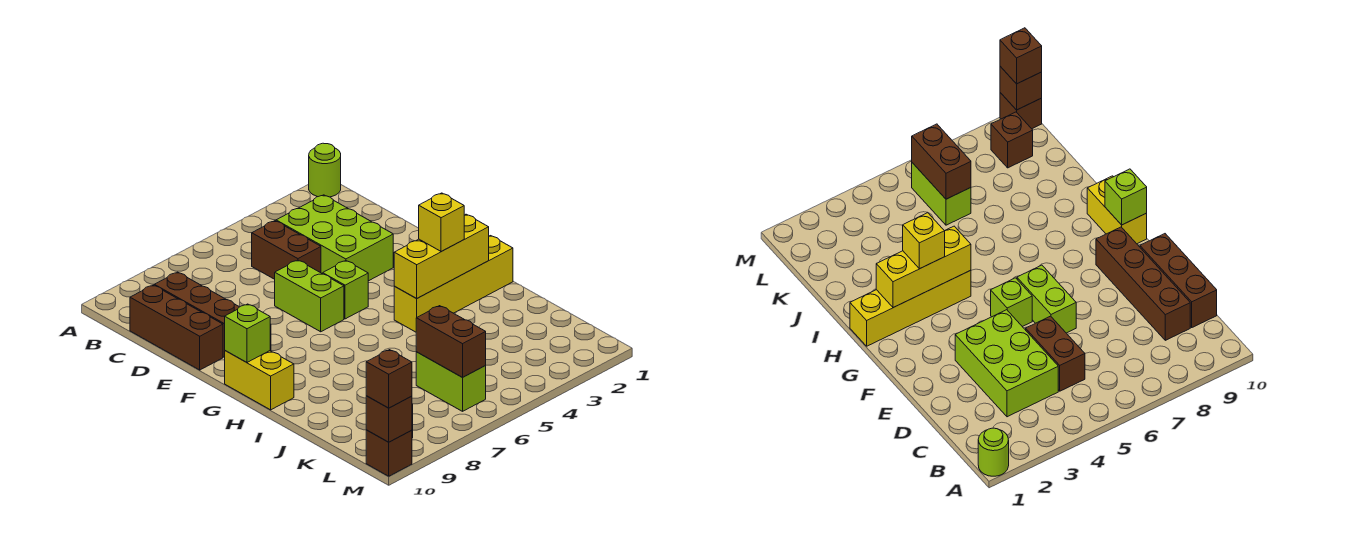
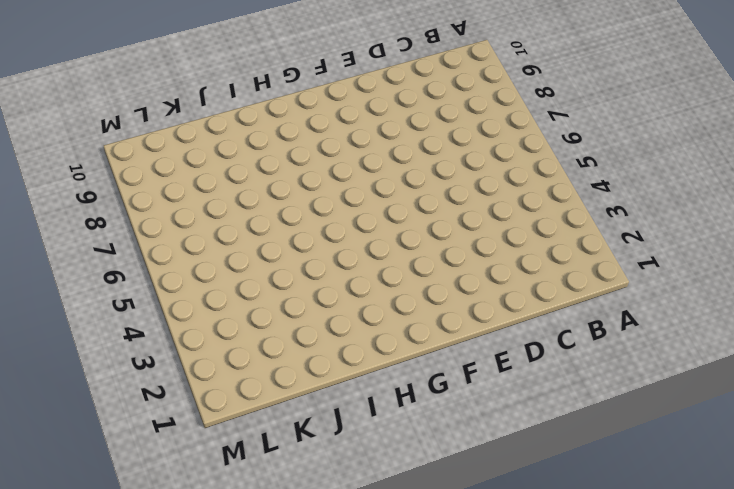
none -> lime round brick A1 level 1
none -> lime brick C3:E4 level 1
none -> brown brick C5:D5 level 1

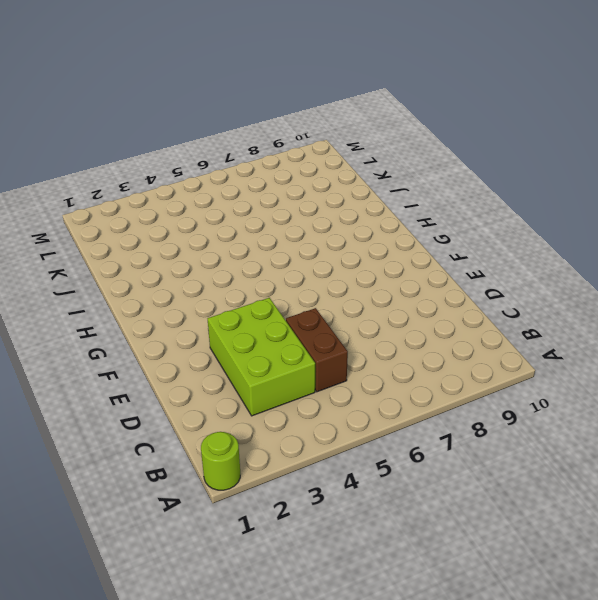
none -> brown brick C9:F9 level 1
none -> brown brick C10:E10 level 1
none -> lime brick E6:F6 level 1

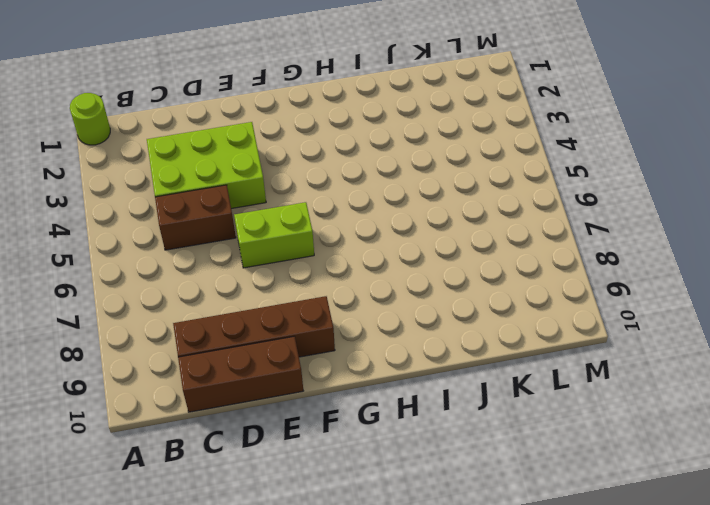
none -> lime brick F5 level 1
none -> yellow brick G10:H10 level 1
none -> yellow brick H1:H4 level 1

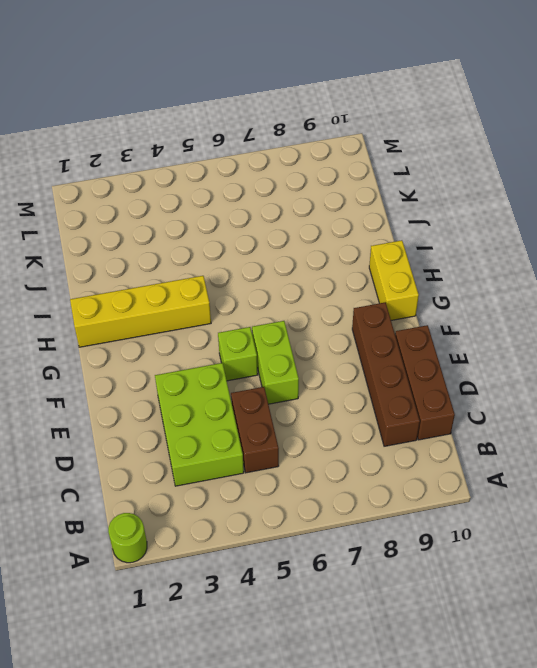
none -> lime brick K6:L6 level 1
none -> brown brick L9 level 1
none -> brown brick M10 level 1

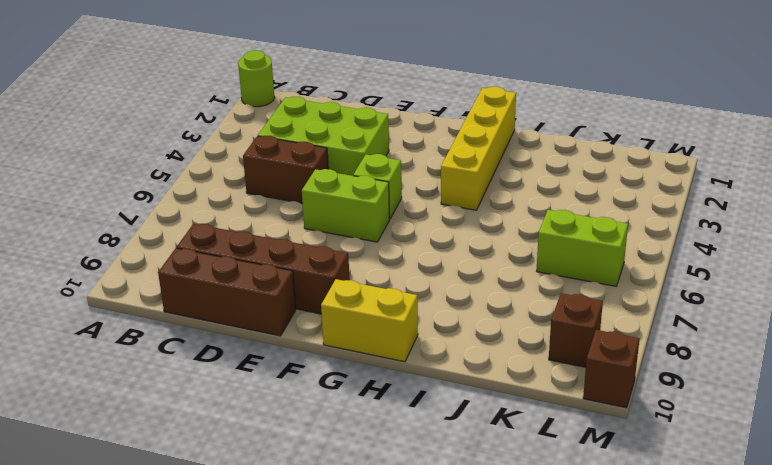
none -> lime brick G10 level 2
none -> yellow brick H2:H4 level 2
none -> brown brick K6:L6 level 2

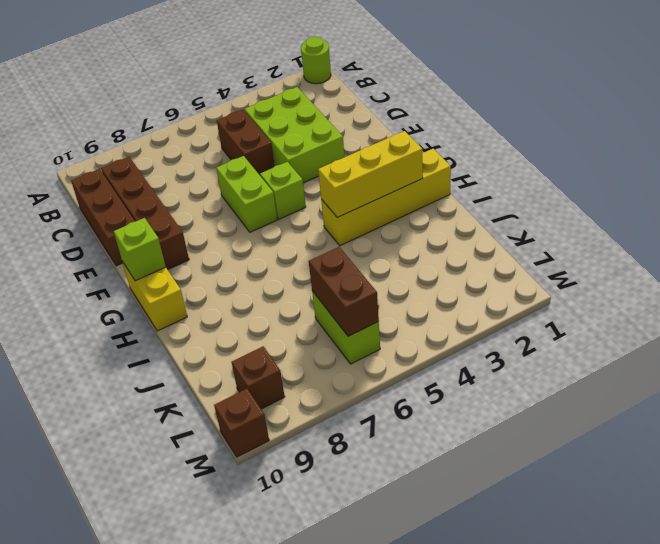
none -> brown brick M10 level 2
none -> yellow brick H3 level 3
none -> brown brick M10 level 3

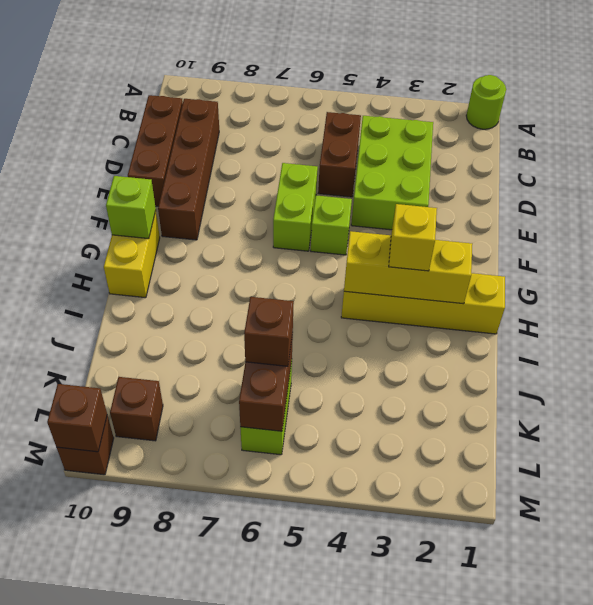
brown brick K6 level 3 -> brown brick M10 level 3

